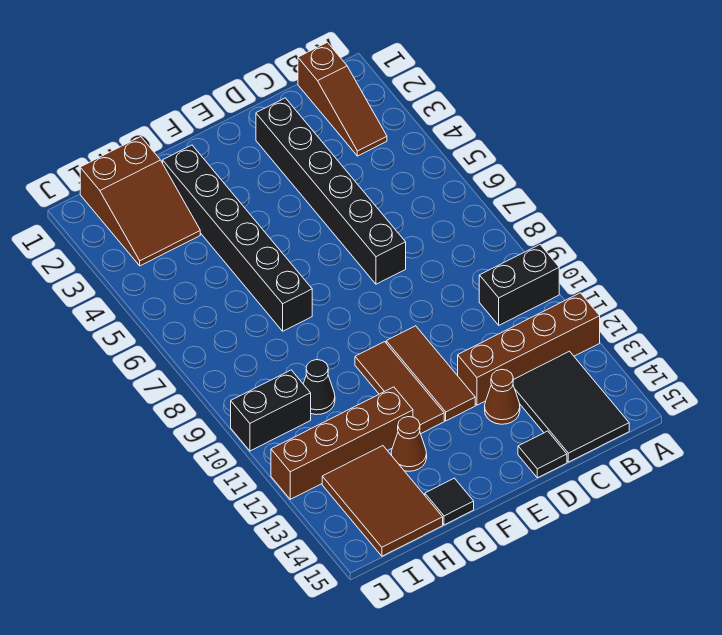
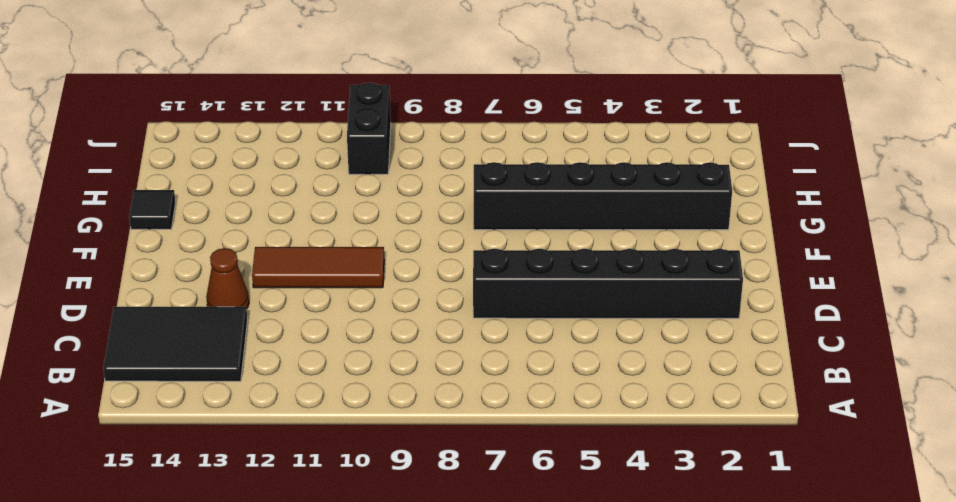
none -> black brick A10:B10 level 1
none -> brown brick A12:D12 level 1
none -> brown slope B1:B3 level 1 top 1

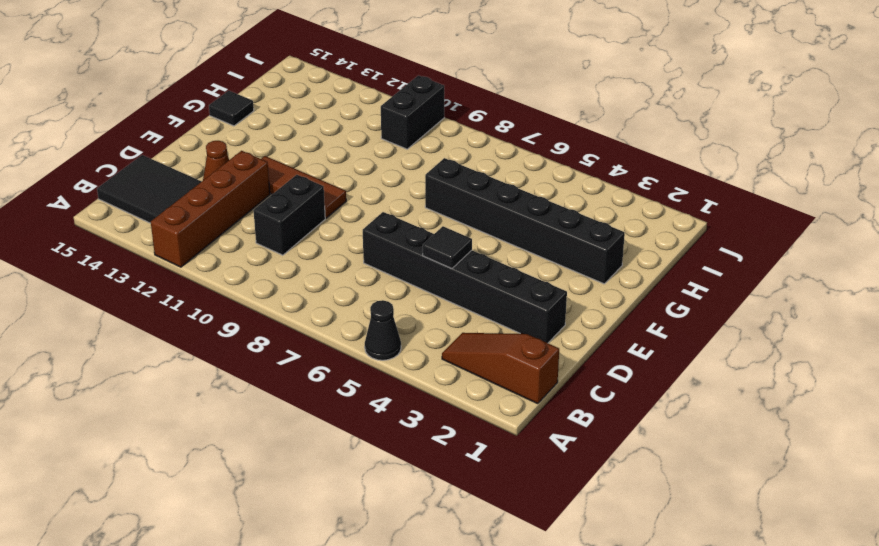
black cone A5 level 1 -> black cone H10 level 1
black brick C10:D10 level 1 -> black brick A10:B10 level 1
black tile D5 level 2 -> black tile D15 level 1
none -> brown tile F10:F12 level 1
none -> brown brick G12:J12 level 1
none -> brown cone G13 level 1

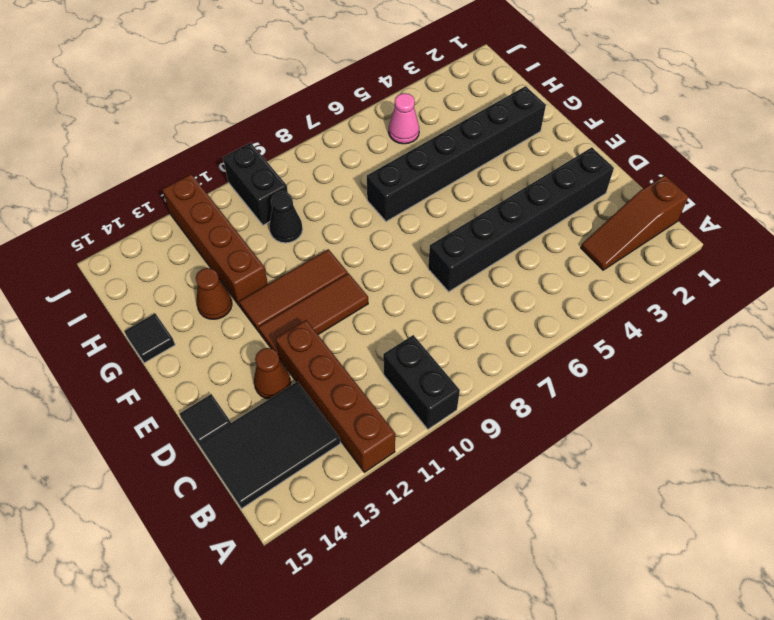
pink cone I5 level 1 -> none
none -> brown slope H1:I3 level 1 top 1
none -> brown tile H13:I15 level 1

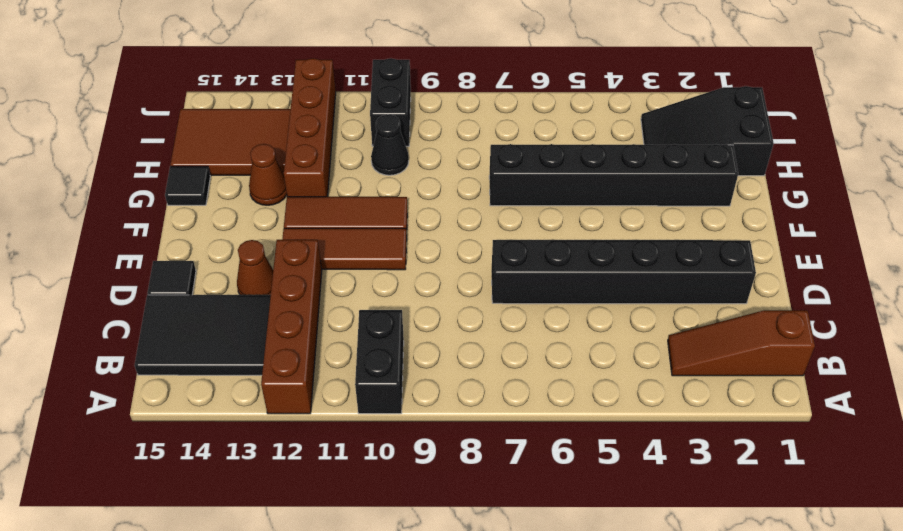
black slope H1:I3 level 1 top 1 -> brown slope H1:I3 level 1 top 1

